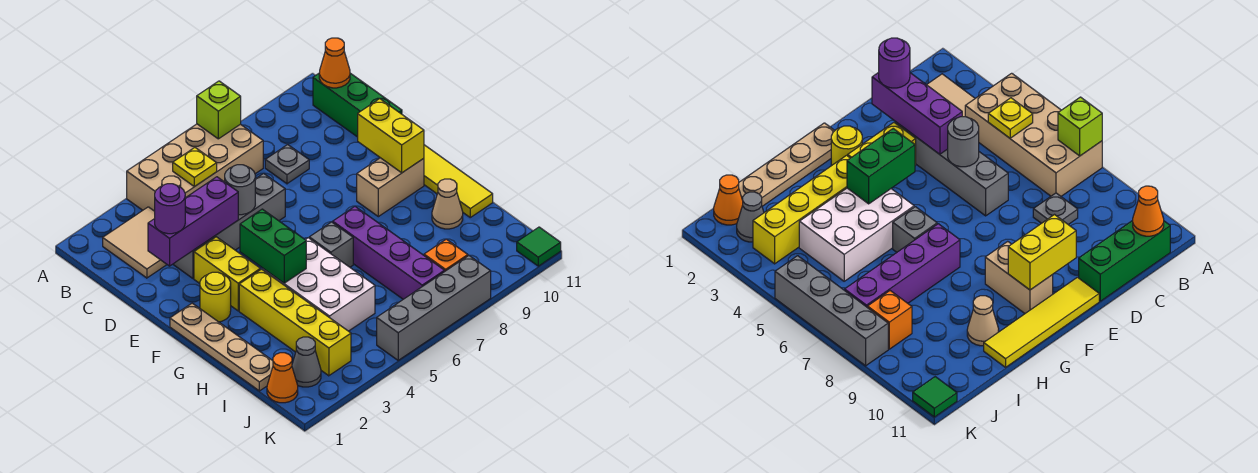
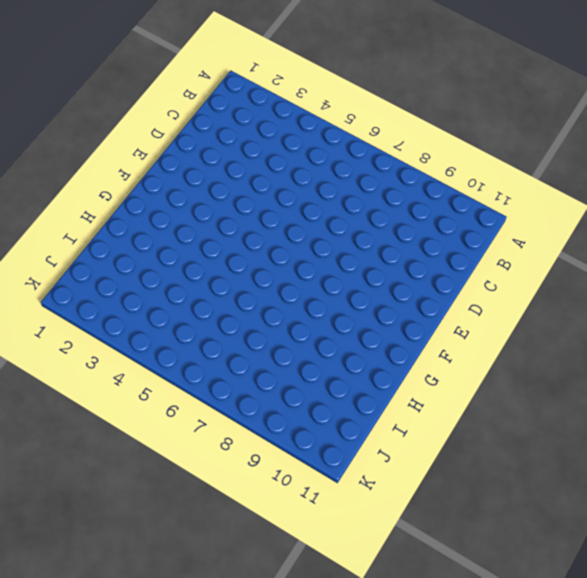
none -> tan brick A4:B7 level 1
none -> tan tile B2:C3 level 1
none -> green brick B11:D11 level 1

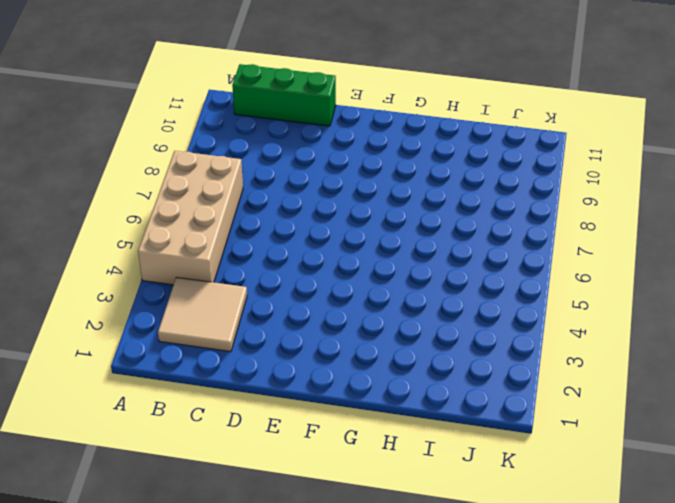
none -> grey plate C8 level 1
none -> grey brick D3:D6 level 1
none -> yellow brick E3:F3 level 1

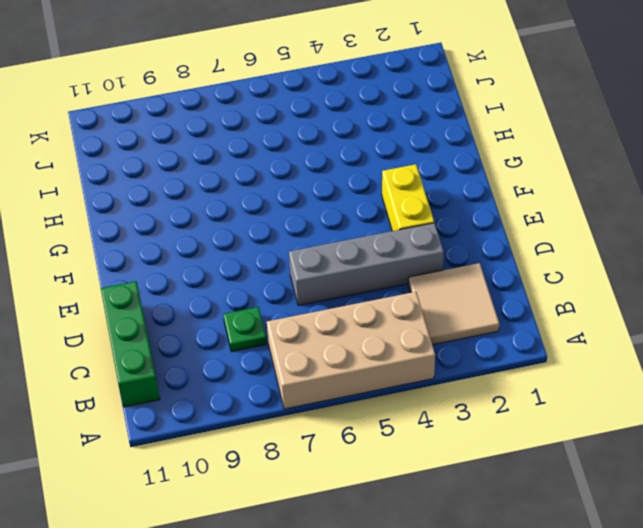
green plate C8 level 1 -> grey plate C8 level 1
none -> yellow tile E11:H11 level 1
none -> tan plate F1:I1 level 1
none -> yellow round brick F2 level 1

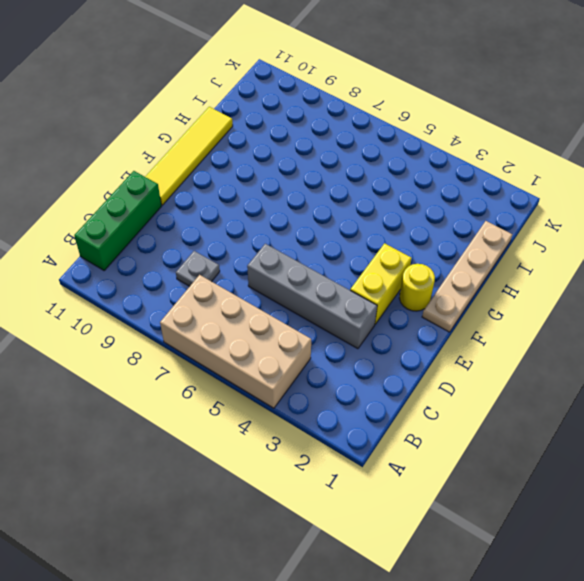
none -> tan tile B2:C3 level 1
none -> tan brick F9:F10 level 1
none -> yellow brick G3:J3 level 1

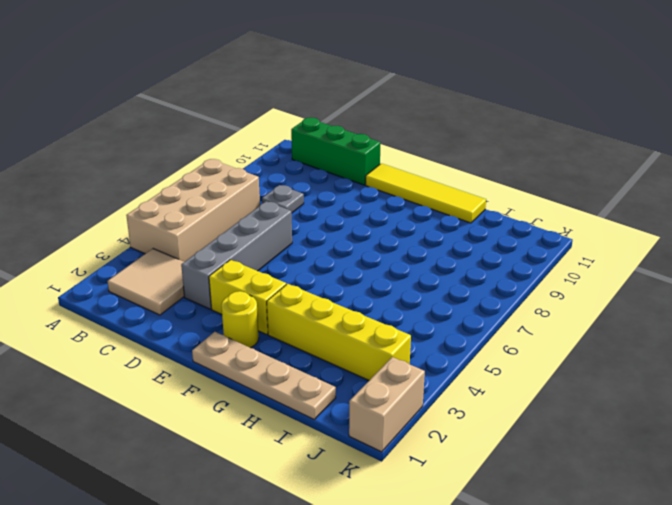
tan brick K1:K2 level 1 -> tan brick F9:F10 level 1
none -> white brick G4:I5 level 1
none -> grey brick G6 level 1
none -> purple brick G7:J7 level 1

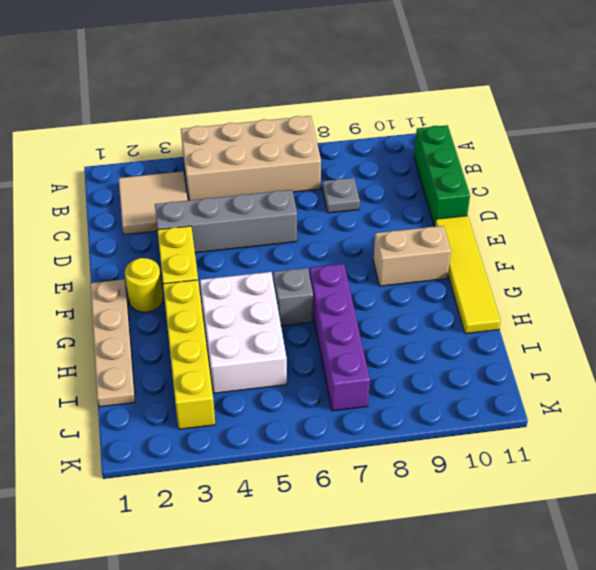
none -> tan cone H10 level 1
none -> orange cone J1 level 1
none -> grey cone J2 level 1

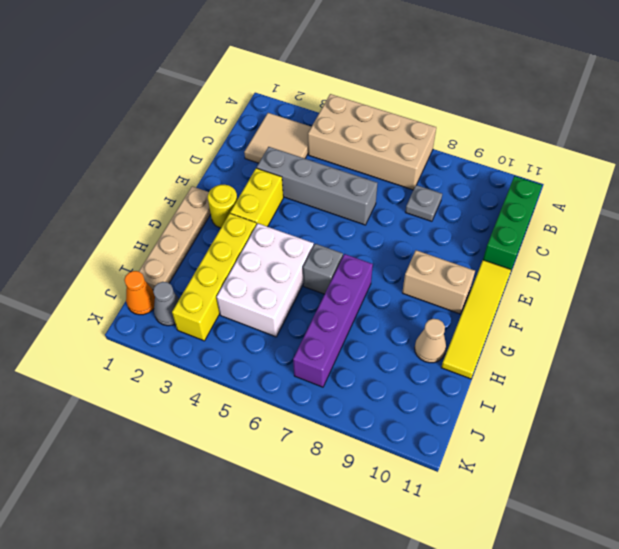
none -> orange brick J8 level 1
none -> grey brick K5:K8 level 1
none -> green tile K11 level 1

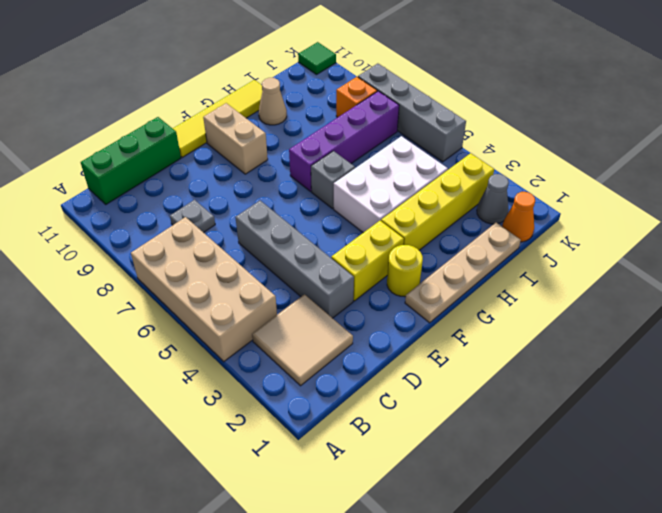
none -> lime brick A7 level 2
none -> yellow plate B5 level 2
none -> orange cone B11 level 2

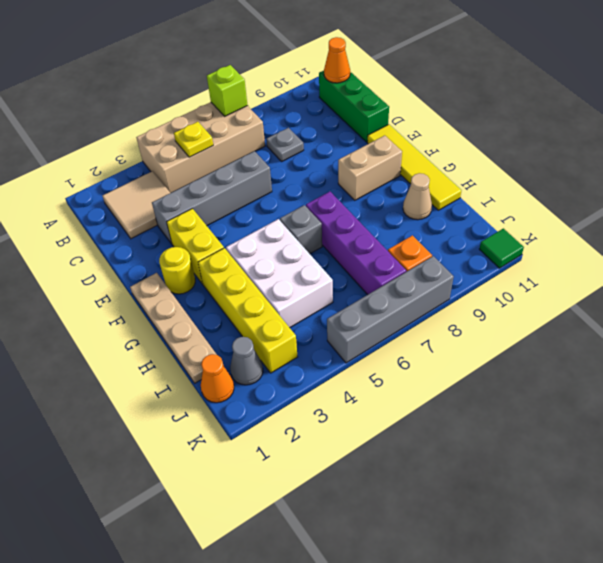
none -> purple brick D2:D4 level 2
none -> grey round brick D5 level 2
none -> yellow brick E10:F10 level 2

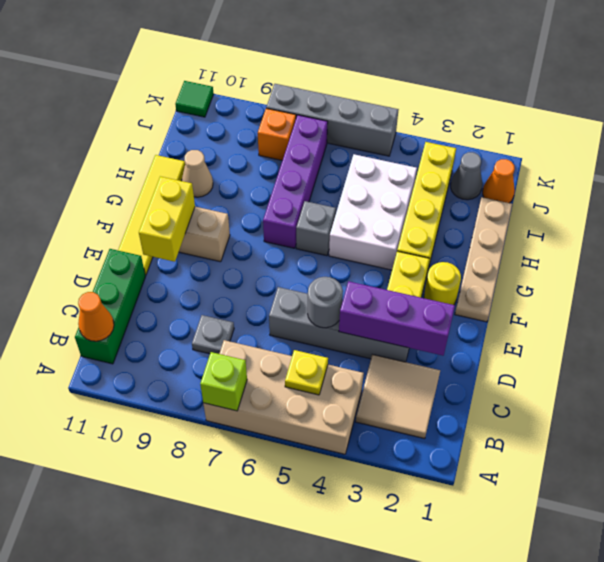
none -> green brick F4:G4 level 2
none -> purple round brick D2 level 3

